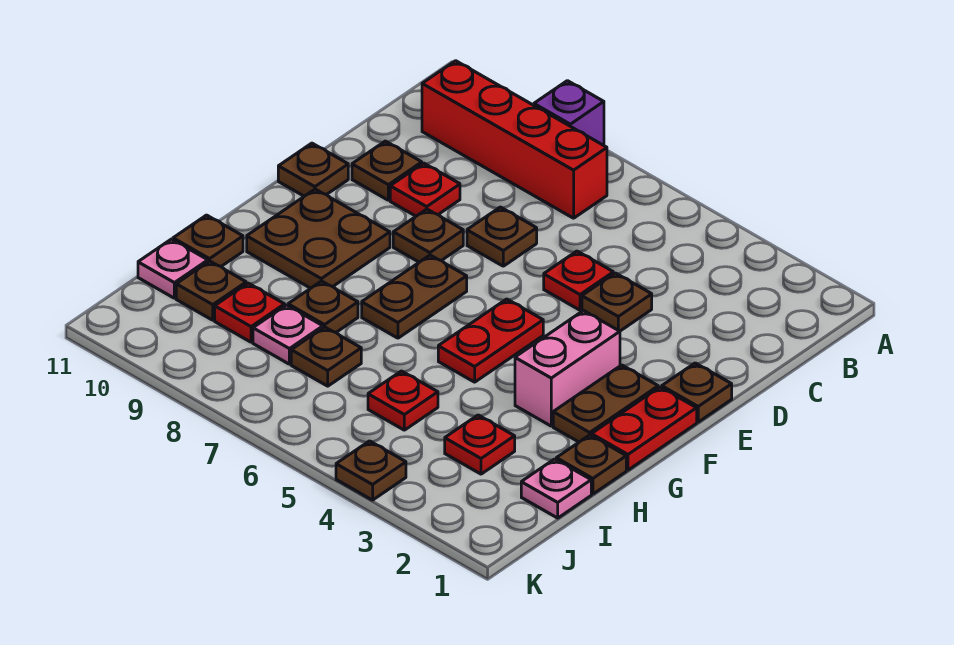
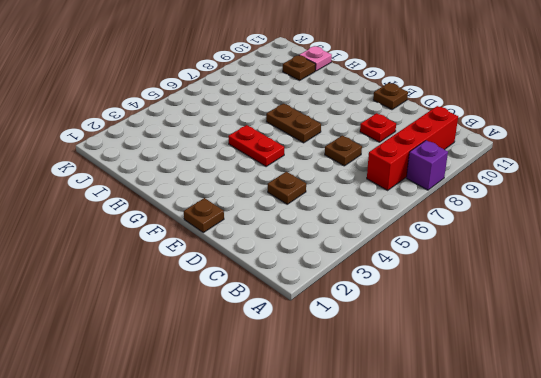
none -> red plate D5 level 1
none -> brown plate D10 level 1
none -> brown plate E8 level 1

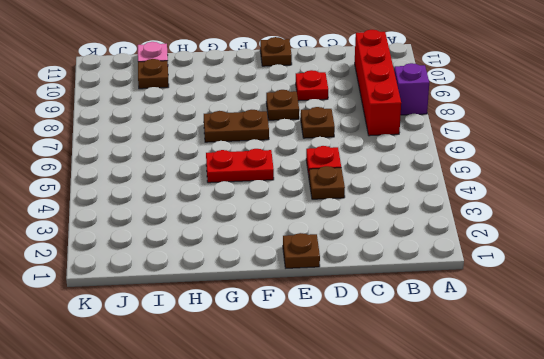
none -> brown plate D10 level 1
none -> red plate F1:G1 level 1
none -> brown plate F2:G2 level 1

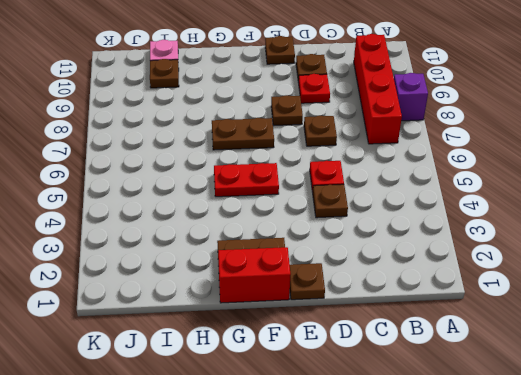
red brick F1:G1 level 1 -> red plate F1:G1 level 1
none -> pink brick F3:G3 level 1
none -> brown plate F9:G10 level 1
none -> brown plate H1 level 1

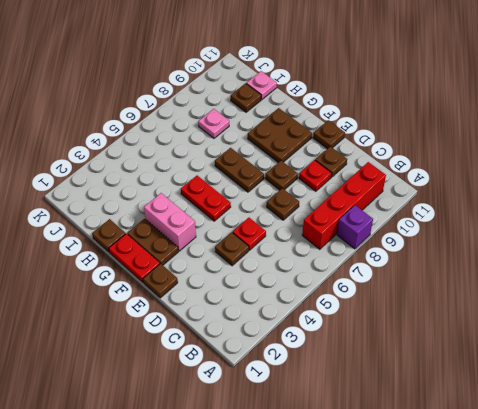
none -> brown plate H8 level 1
none -> brown plate H11 level 1
none -> pink plate I1 level 1

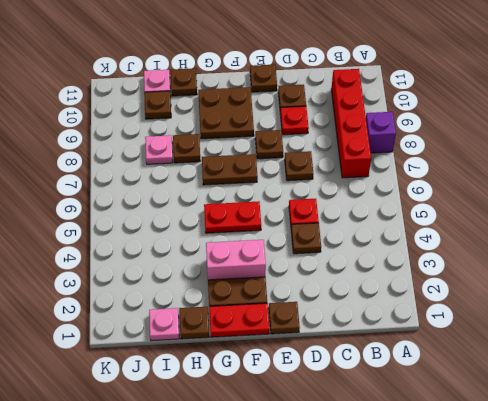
none -> red plate I3 level 1
none -> red plate I5 level 1
none -> brown plate I7 level 1

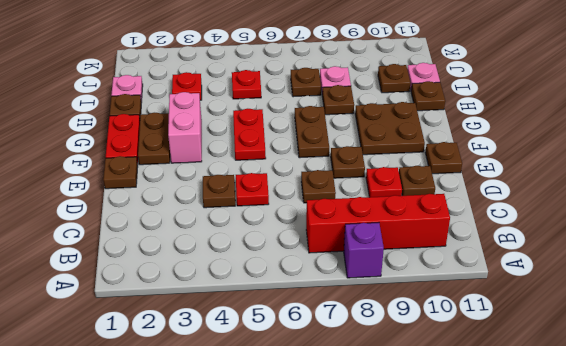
none -> red plate I9 level 1
none -> brown plate K4 level 1

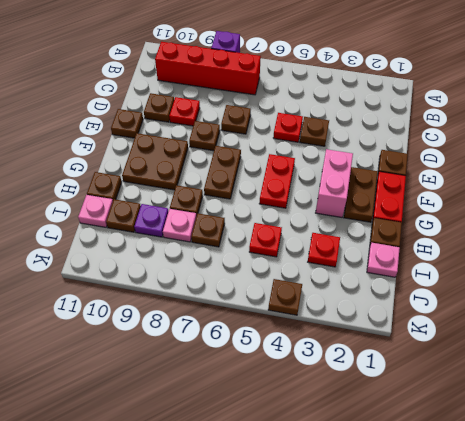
purple plate I9 level 1 -> red plate I9 level 1

